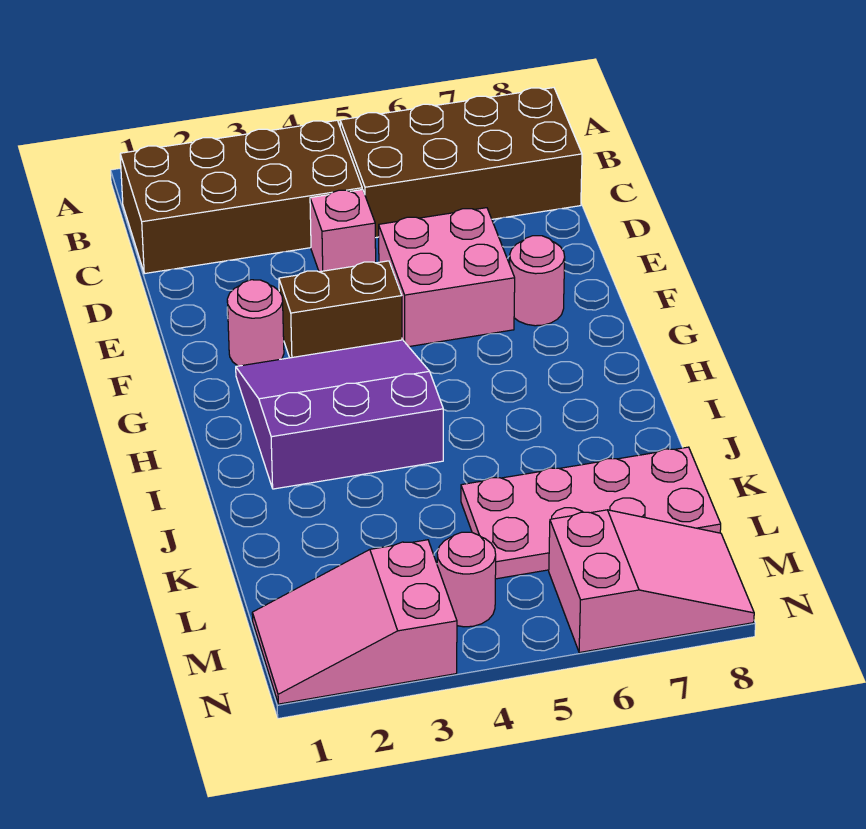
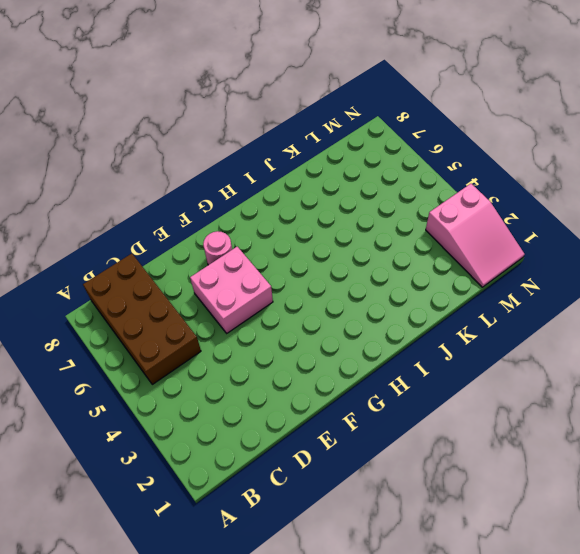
none -> brown brick B1:C4 level 1
none -> pink brick D4 level 1
none -> pink round brick F2 level 1

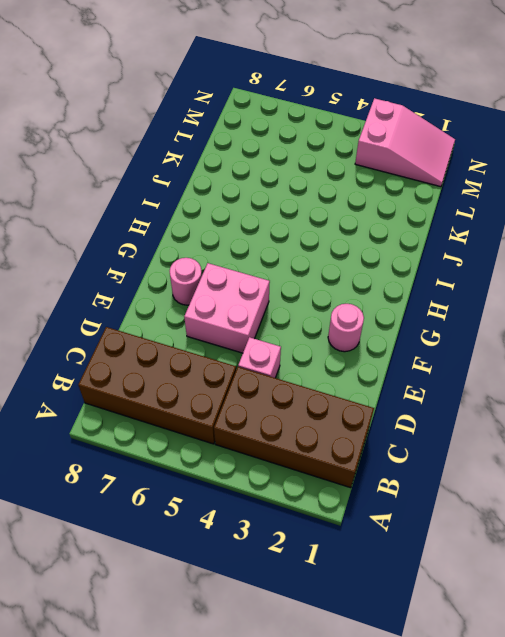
none -> brown brick F3:F4 level 1
none -> purple slope G2:I4 level 1 top I
none -> pink plate K5:L8 level 1

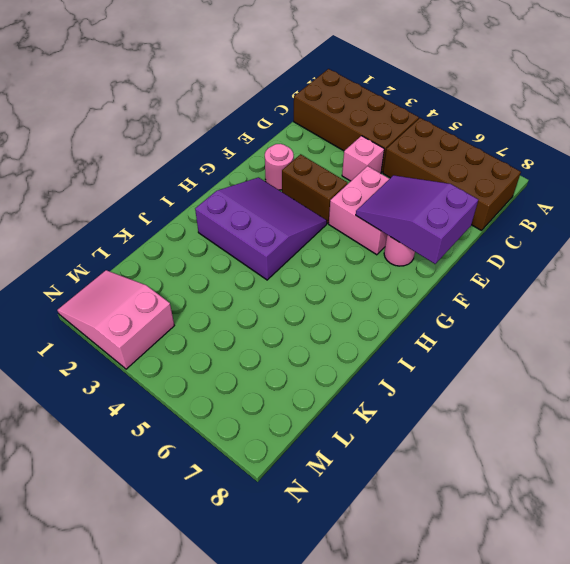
purple slope E6:F8 level 2 top 8 -> none
none -> pink plate K5:L8 level 1
none -> pink round brick M4 level 1
none -> pink slope M6:N8 level 1 top 6

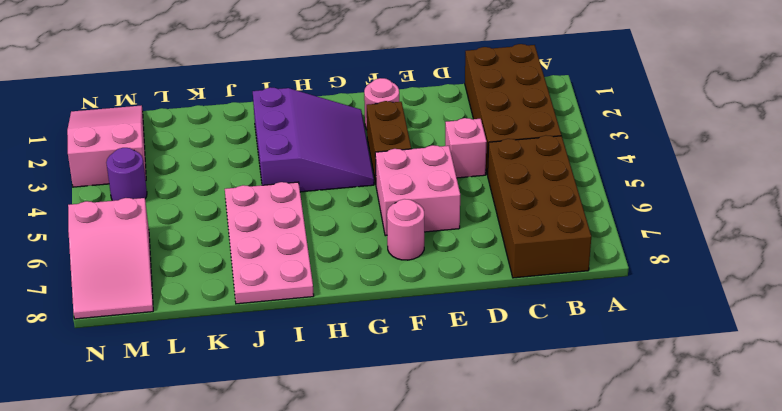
pink plate I5:J8 level 1 -> pink plate K5:L8 level 1
purple round brick M4 level 1 -> pink round brick M4 level 1

